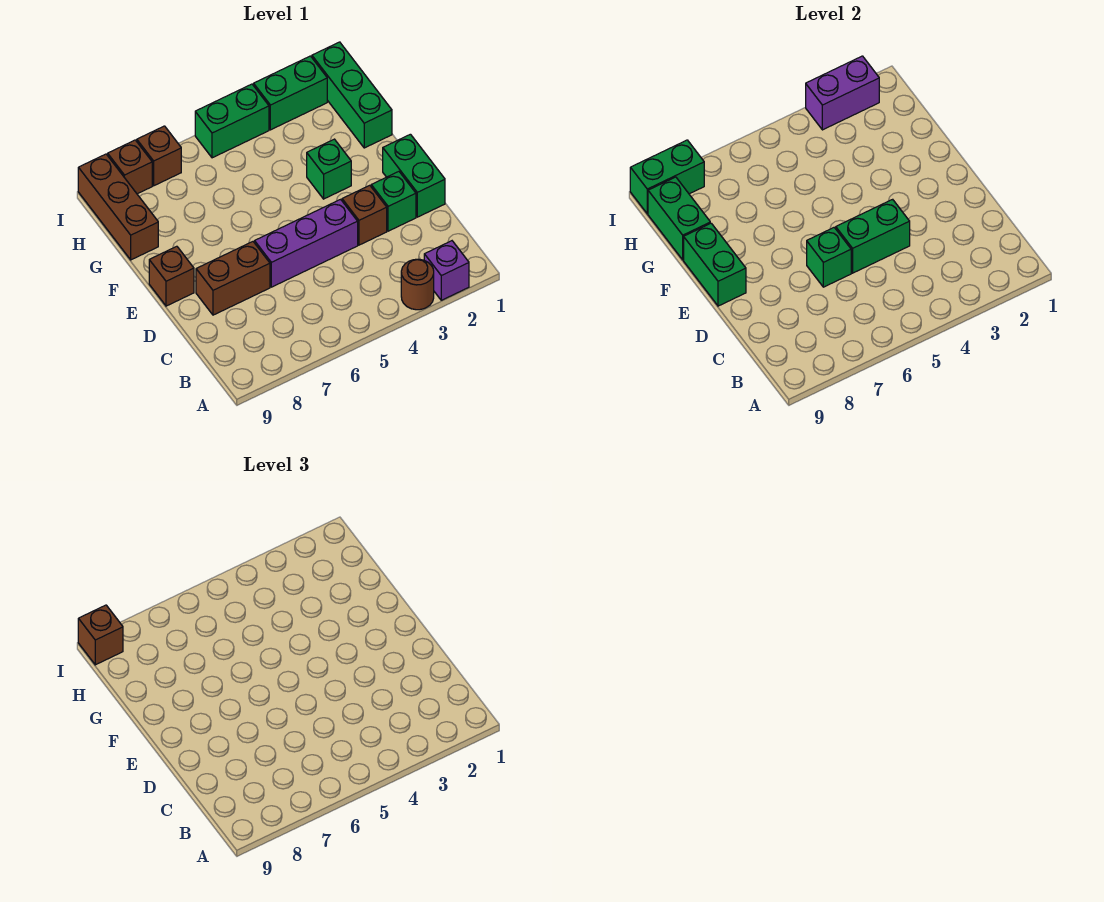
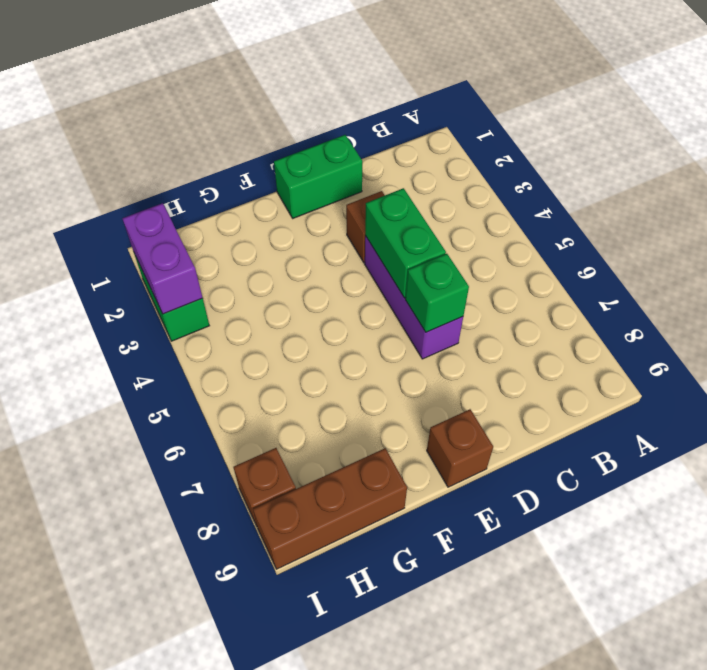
none -> purple brick A2 level 1
none -> brown round brick A3 level 1
none -> green brick D2 level 1

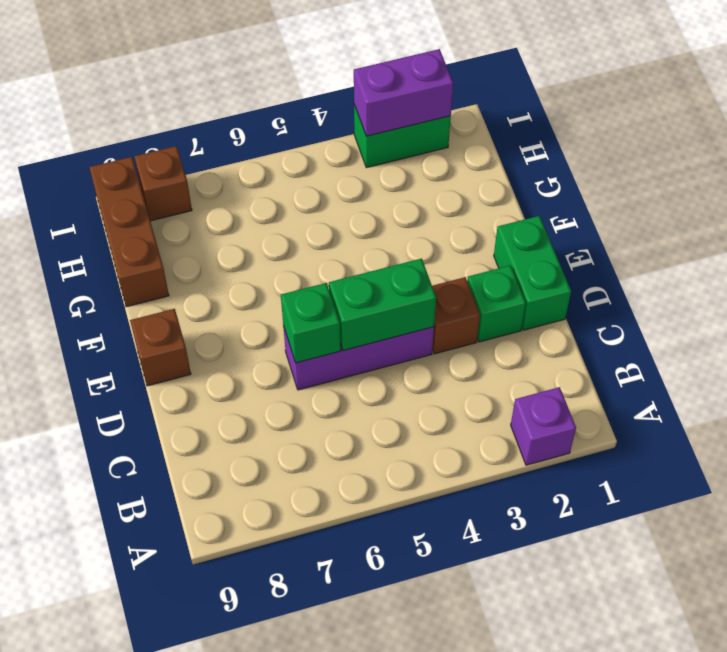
none -> brown round brick A3 level 1
none -> brown brick D7:D8 level 1
none -> green brick F3 level 1

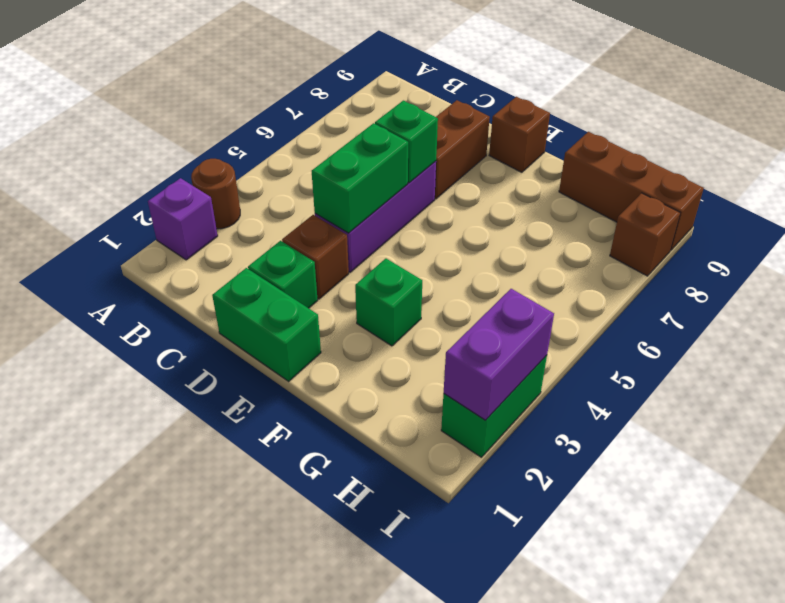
none -> green brick G1:I1 level 1
none -> green brick I4:I5 level 1
none -> brown brick I7 level 1

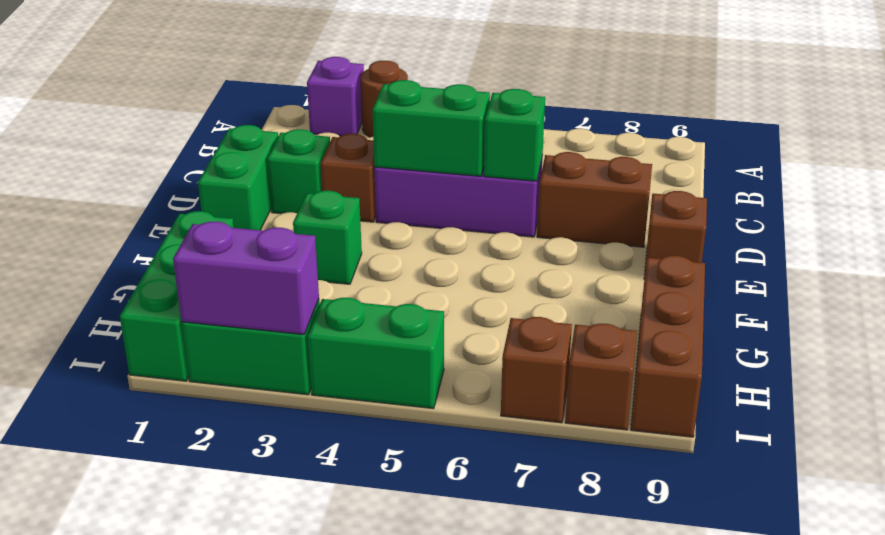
none -> green brick E9:F9 level 2
none -> green brick G9:H9 level 2
none -> green brick I8:I9 level 2

